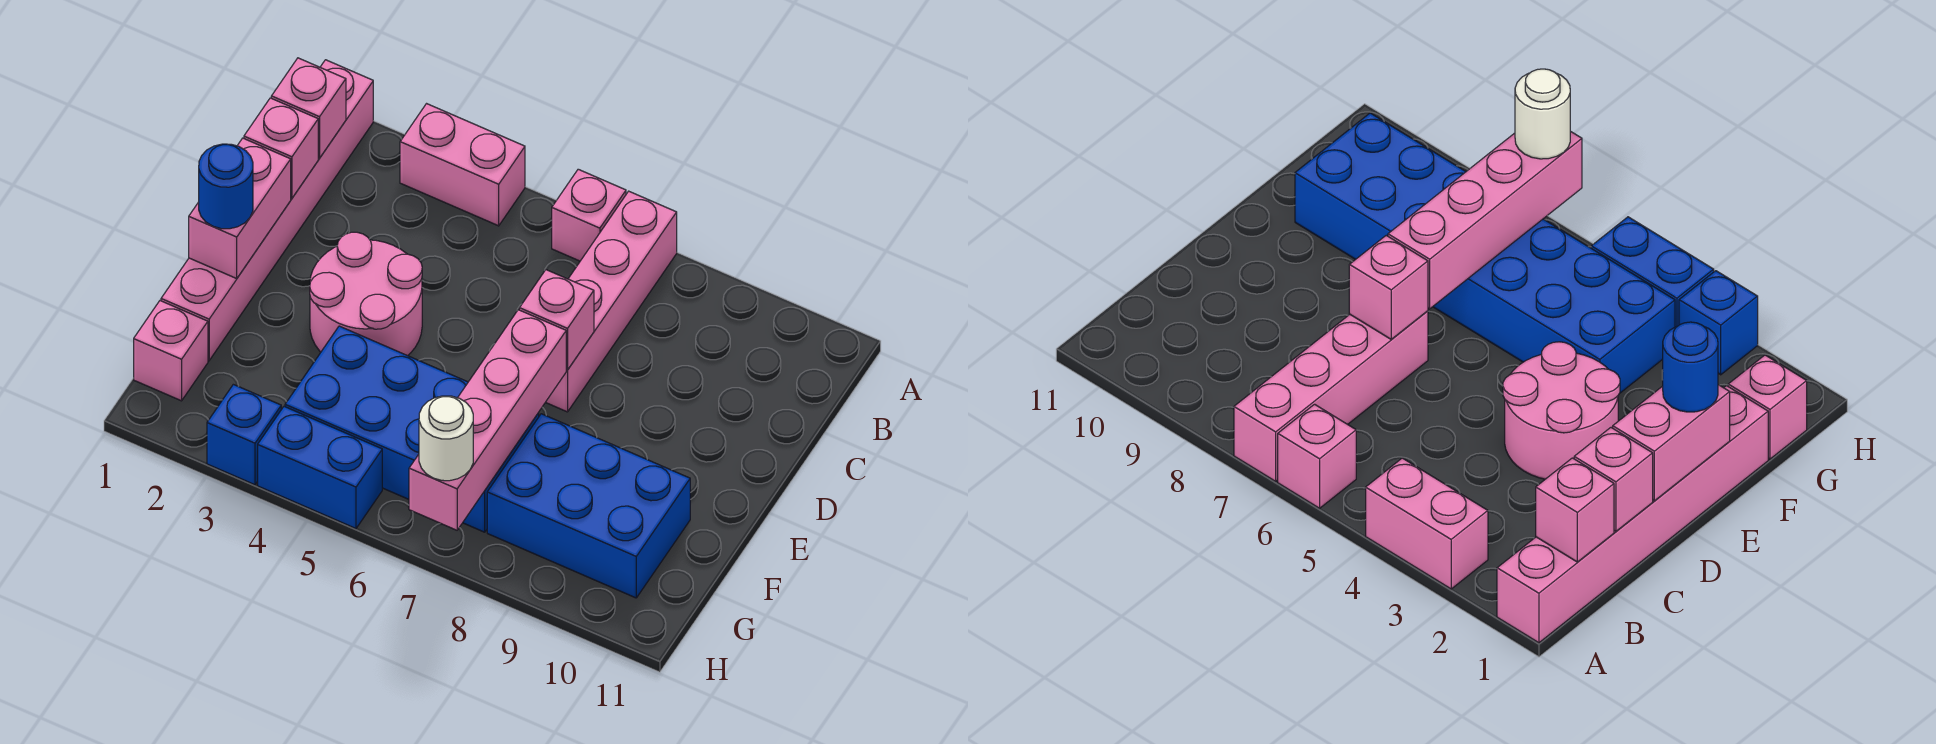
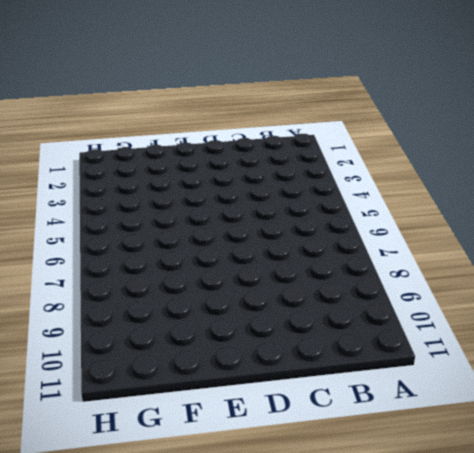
none -> pink brick A1:F1 level 1
none -> pink brick A3:A4 level 1
none -> pink brick A6 level 1

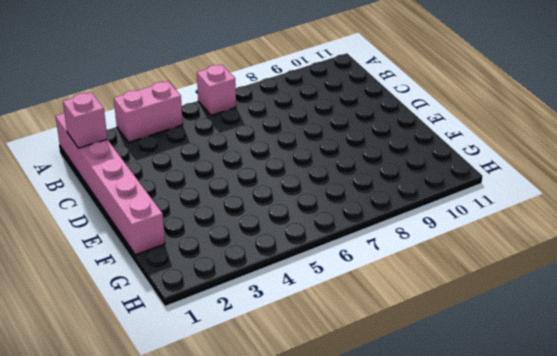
none -> pink brick A7:D7 level 1
none -> pink round brick D3:E4 level 1
none -> blue brick F4:G7 level 1

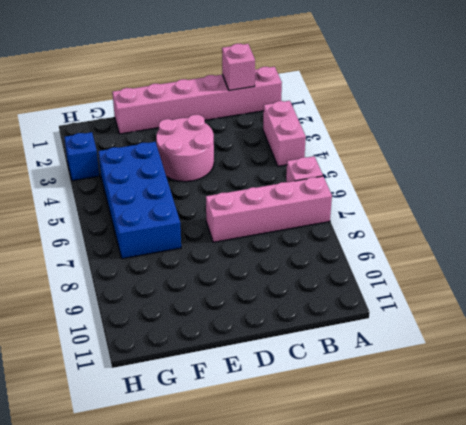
none -> blue brick F8:G10 level 1
none -> pink brick G1 level 1
none -> blue brick H4:H5 level 1

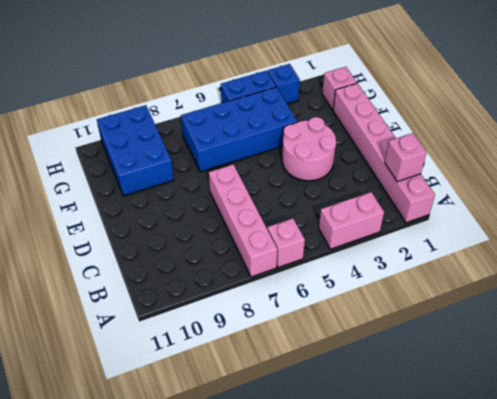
blue brick F9:H10 level 1 -> blue brick F8:G10 level 1
none -> pink brick C1 level 2
none -> pink brick D1:E1 level 2
none -> pink brick D7 level 2

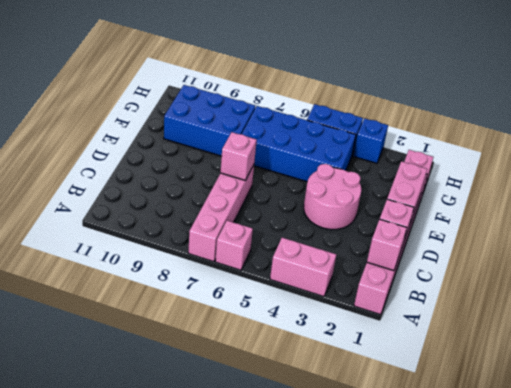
none -> pink brick E7:H7 level 2
none -> blue round brick E1 level 3
none -> white round brick H7 level 3

